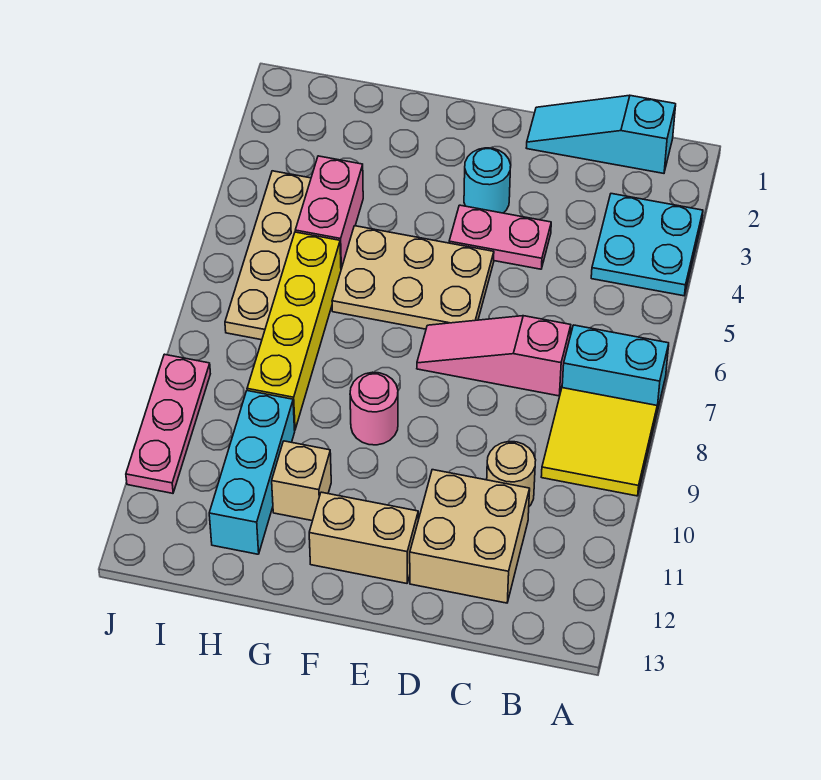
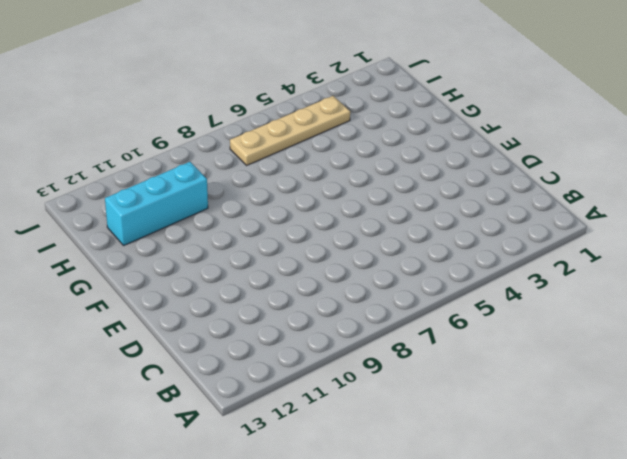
none -> cyan plate A3:B4 level 1
none -> cyan brick A7:B7 level 1
none -> yellow tile A8:B9 level 1

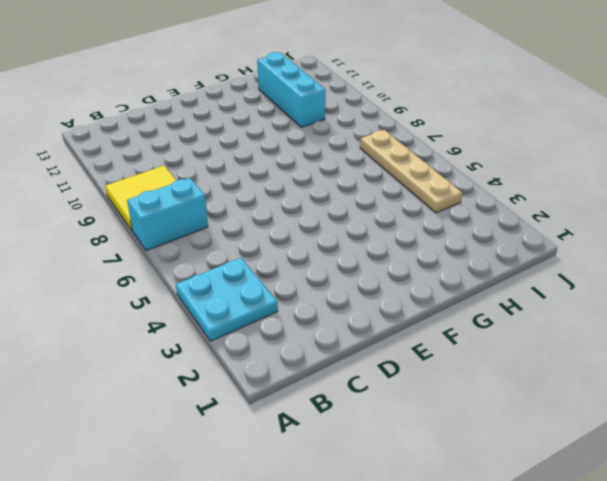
none -> cyan slope B1:D1 level 1 top B
none -> pink slope C7:E7 level 1 top C
none -> tan round brick C10 level 1

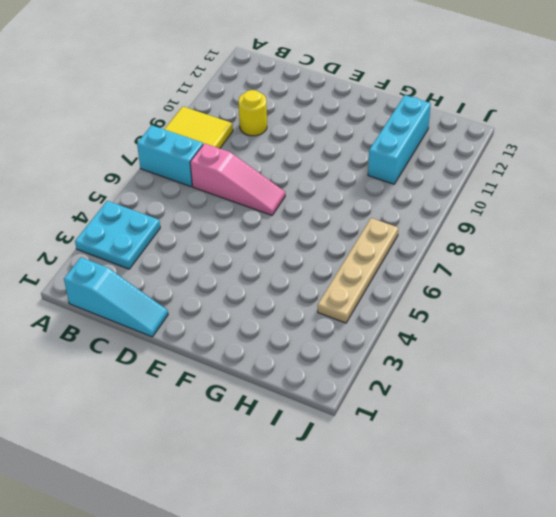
yellow round brick C10 level 1 -> tan round brick C10 level 1
none -> tan brick C11:D12 level 1
none -> pink plate D4:E4 level 1
none -> cyan round brick E3 level 1

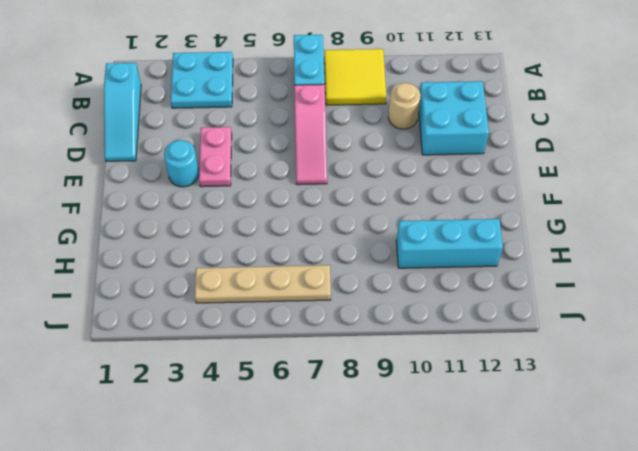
cyan brick C11:D12 level 1 -> tan brick C11:D12 level 1
none -> tan plate E5:G6 level 1
none -> tan brick E12:F12 level 1
none -> pink round brick F9 level 1

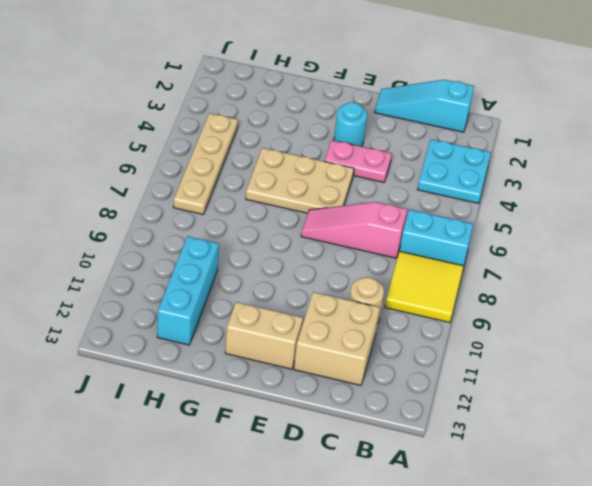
none -> pink round brick F9 level 1
none -> tan brick G11 level 1
none -> pink brick H4:H5 level 1

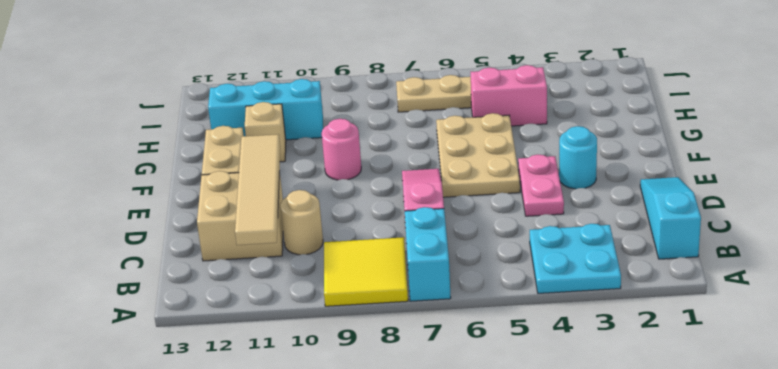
tan tile B11:E11 level 2 -> none
none -> yellow brick H6:H9 level 1
none -> pink plate J9:J11 level 1

